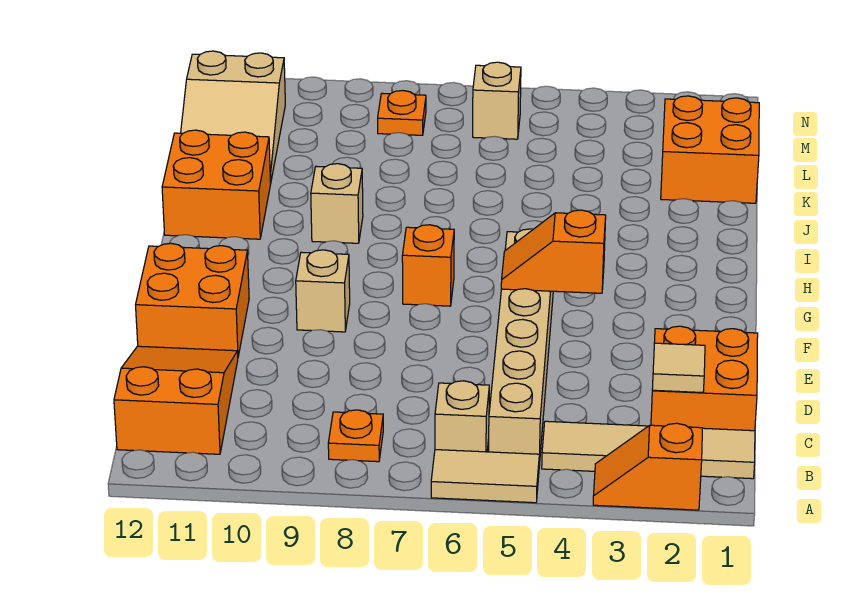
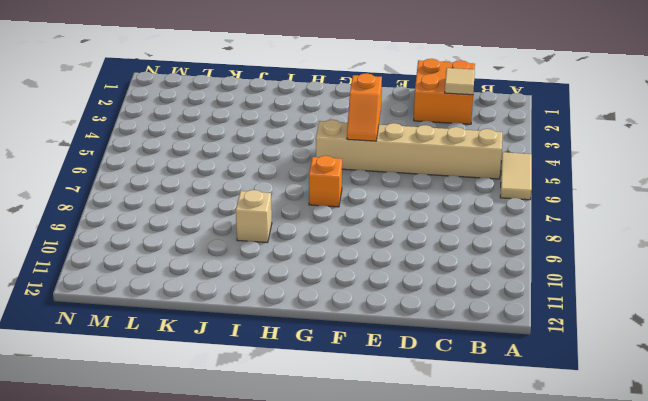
none -> orange slope A2:A3 level 1 top 2
none -> tan tile B1:B4 level 1
none -> tan brick B6 level 1

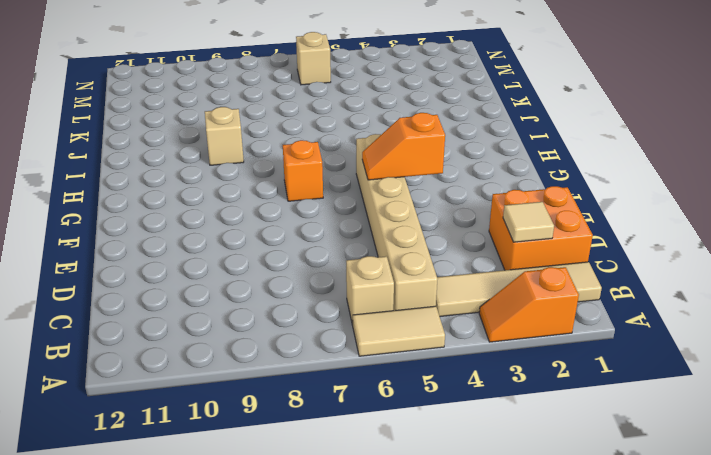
none -> orange plate B8 level 1
none -> orange slope B11:D12 level 1 top B
none -> orange brick E11:F12 level 1

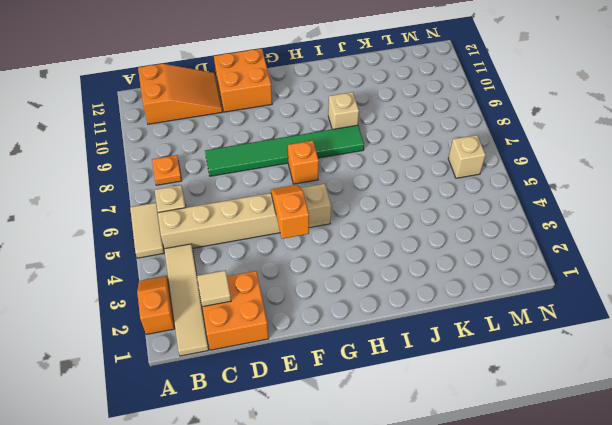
green tile D8:I8 level 1 -> none
none -> tan brick F9 level 1
none -> orange brick I11:J12 level 1
none -> orange brick K1:L2 level 1

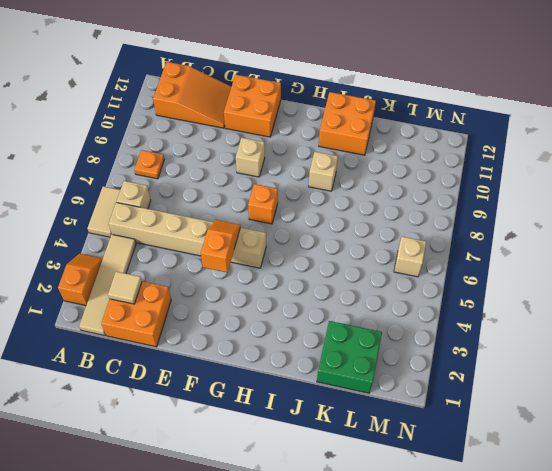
green brick K1:L2 level 1 -> orange brick K1:L2 level 1
none -> tan slope K11:M12 level 1 top M
none -> orange plate M8 level 1

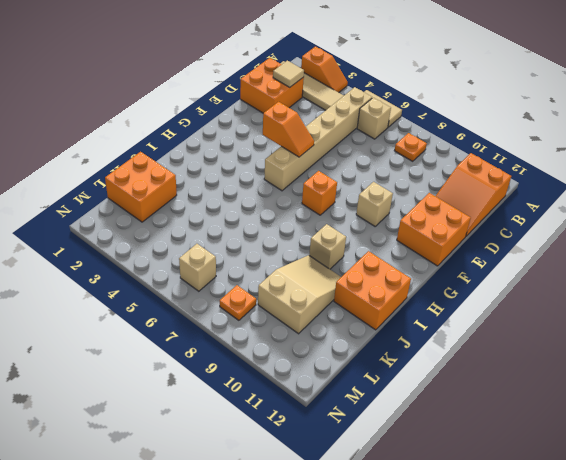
tan slope J9:L10 level 1 top L -> tan slope K11:M12 level 1 top M

